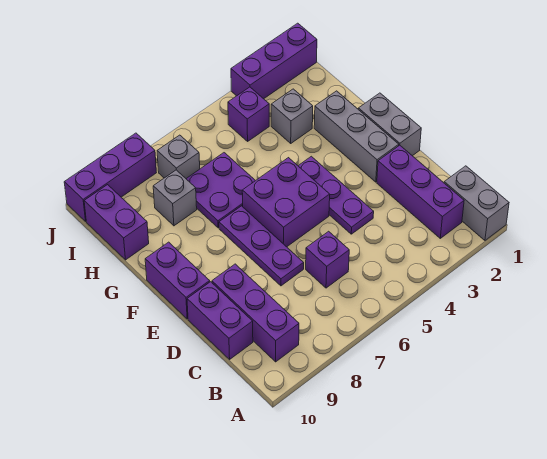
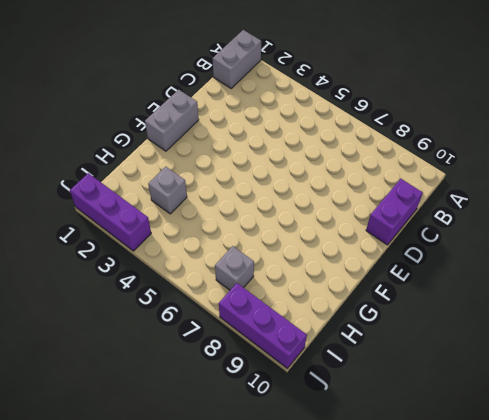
none -> purple brick B2:D2 level 1
none -> purple brick B9:D9 level 1
none -> purple brick C6 level 1

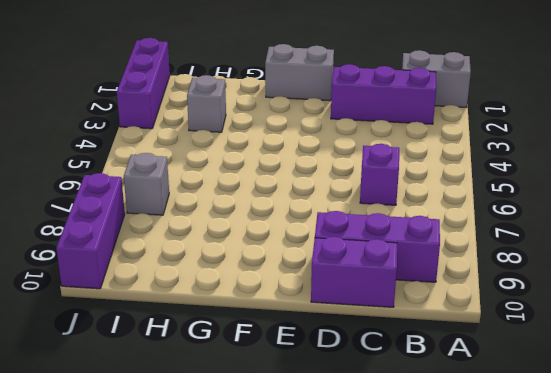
none -> purple plate D4:F4 level 1
none -> purple plate D7:F7 level 1
none -> grey brick E2:G2 level 1

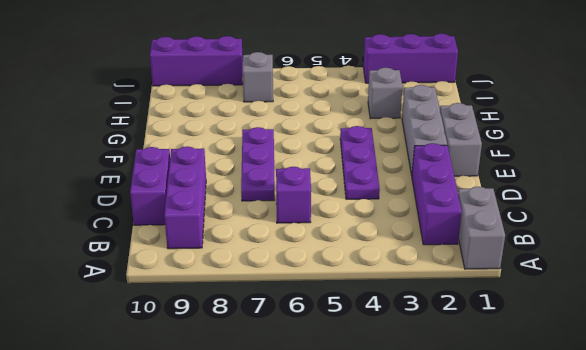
none -> purple brick E5:F6 level 1
none -> purple brick E10:F10 level 1
none -> purple plate G6:H7 level 1

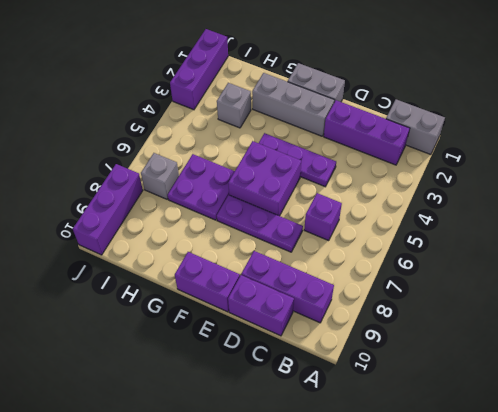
none -> grey brick H8 level 1
none -> purple brick H10:I10 level 1
none -> purple brick I4 level 1

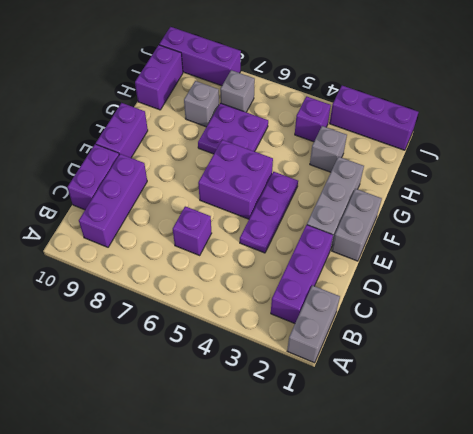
none -> purple plate D7:F7 level 1

